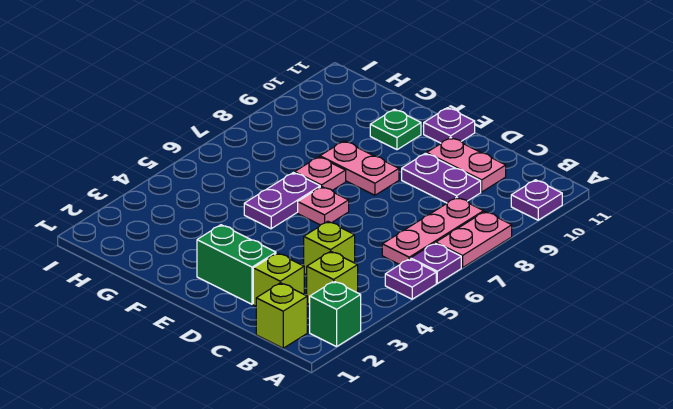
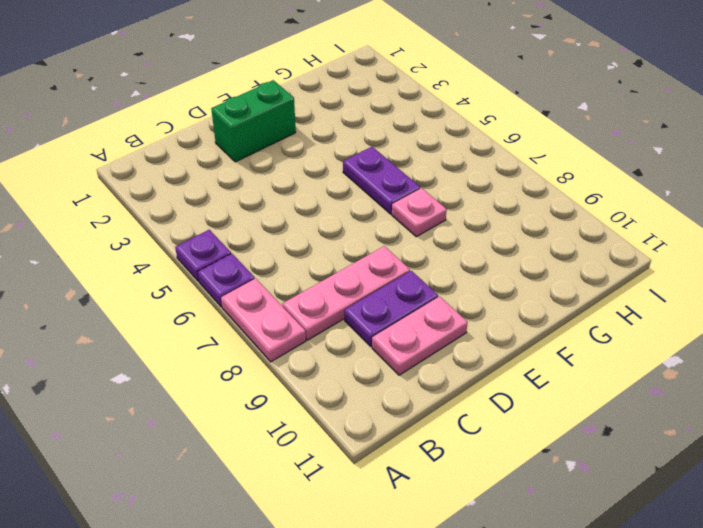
pink plate B8:D8 level 1 -> pink plate B6:B8 level 1
none -> green brick A2 level 1
none -> purple plate A10 level 1
none -> lime brick B1 level 1

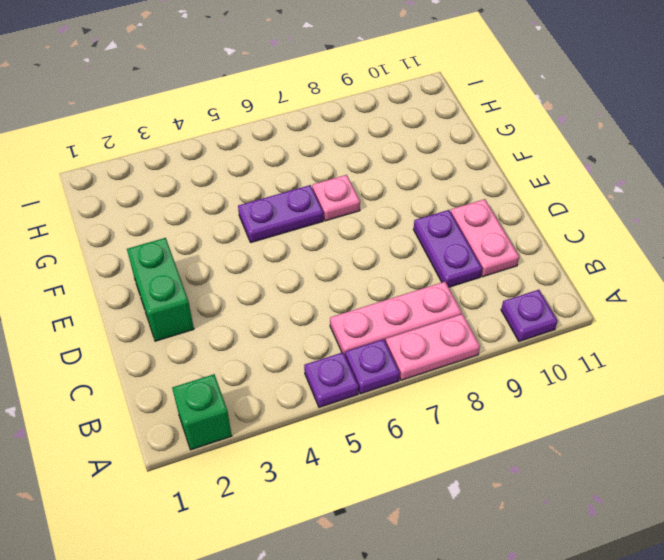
none -> lime brick B1 level 1
none -> lime brick B3 level 1
none -> lime brick C2 level 1

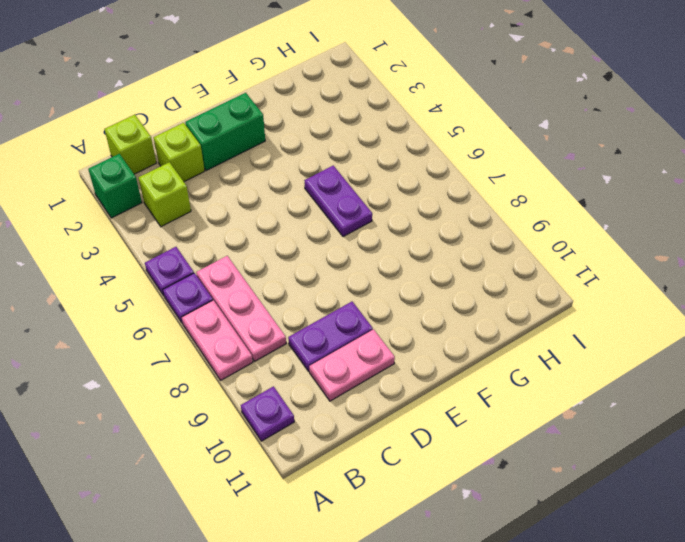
none -> lime brick C4 level 1
none -> pink plate E6 level 1
none -> pink plate E8:F8 level 1

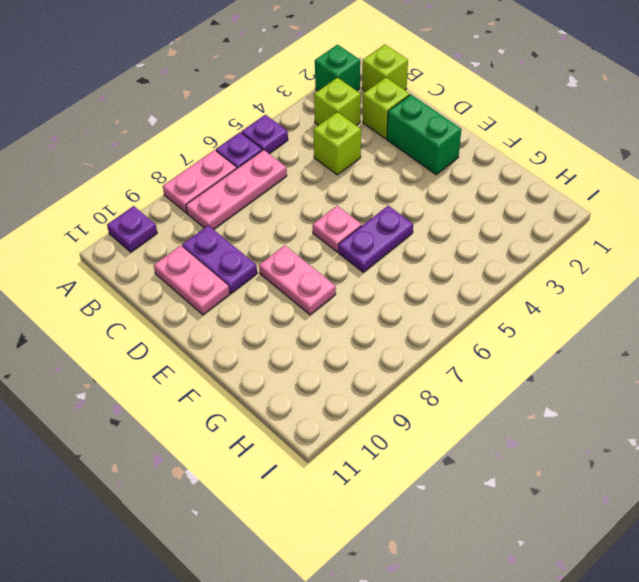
none -> purple plate E11 level 1
none -> pink plate F7 level 1
none -> green plate F10 level 1

